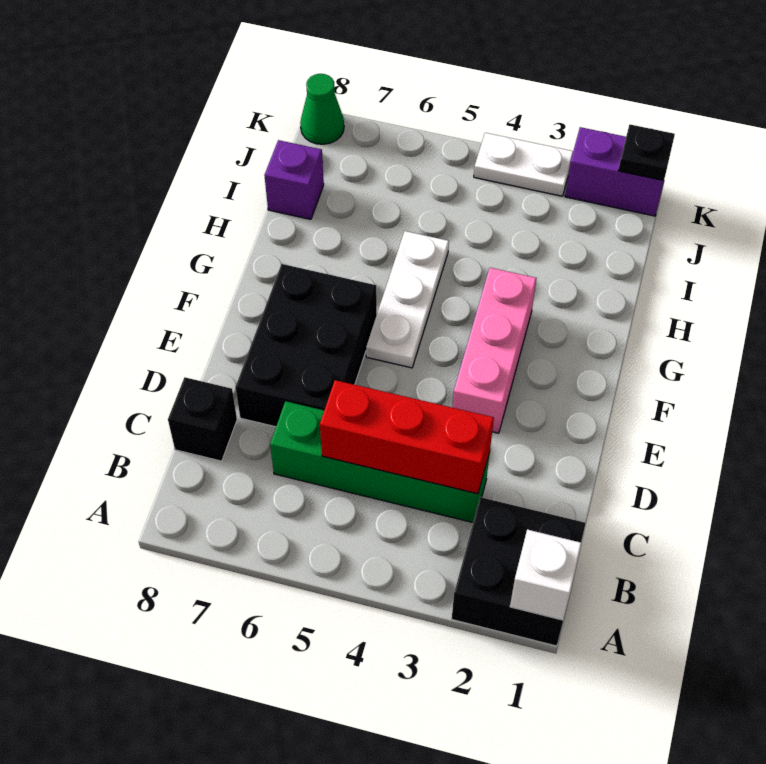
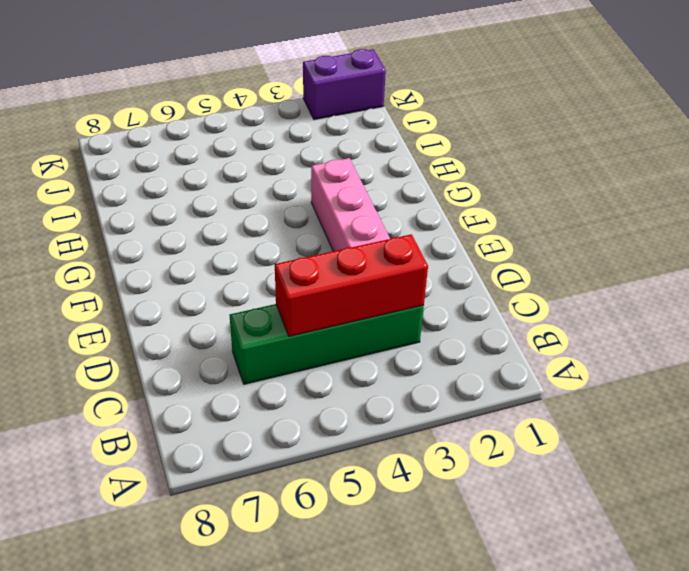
none -> black brick A1:B2 level 1
none -> black brick C8 level 1
none -> black brick D6:F7 level 1

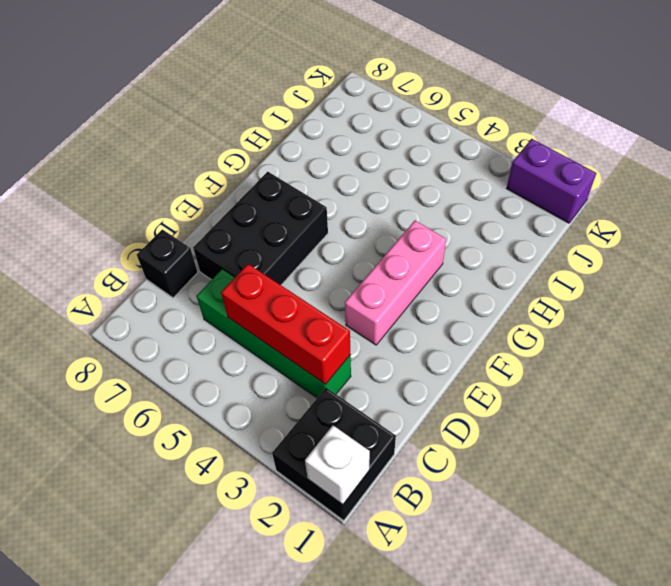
none -> white plate F5:H5 level 1
none -> purple brick I8 level 1
none -> white plate K3:K4 level 1

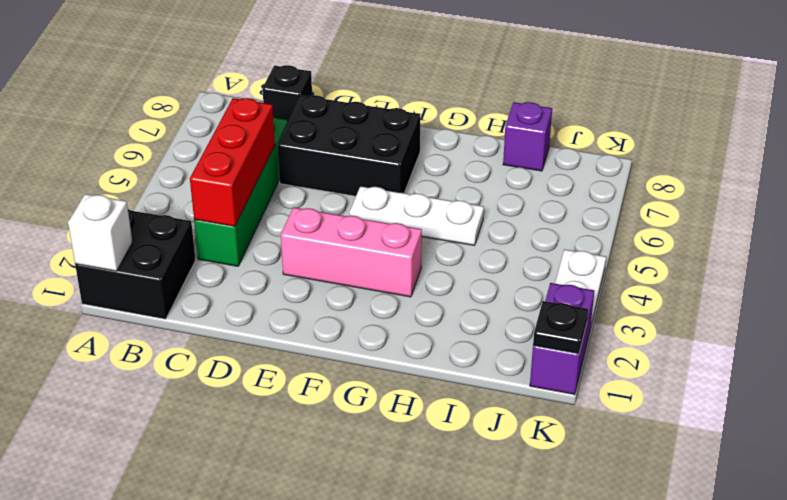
none -> green cone K8 level 1

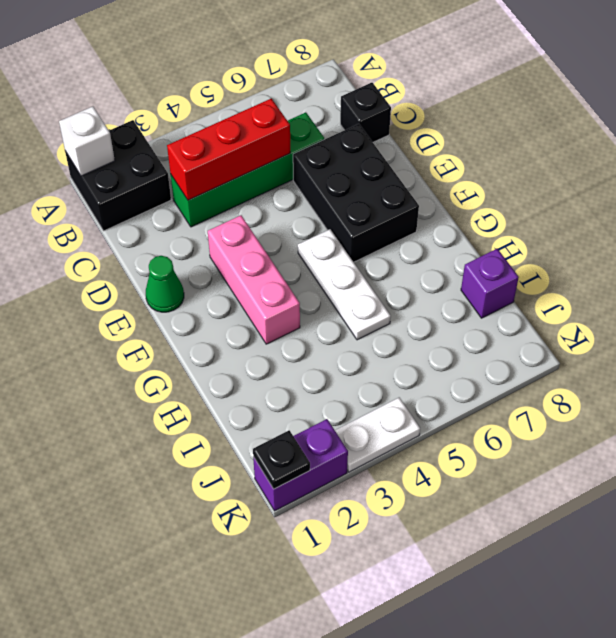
green cone E1 level 1 -> green cone K8 level 1

